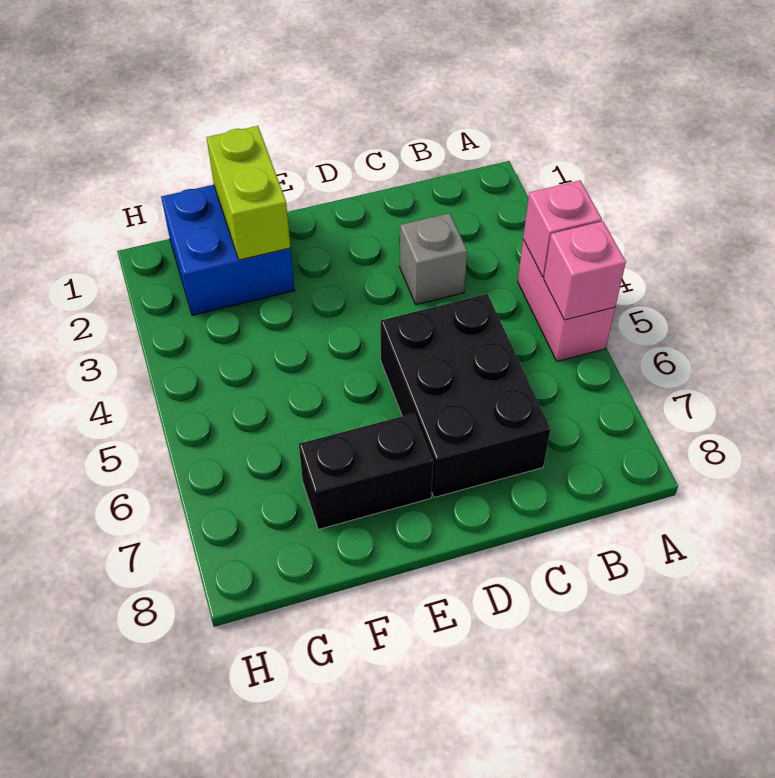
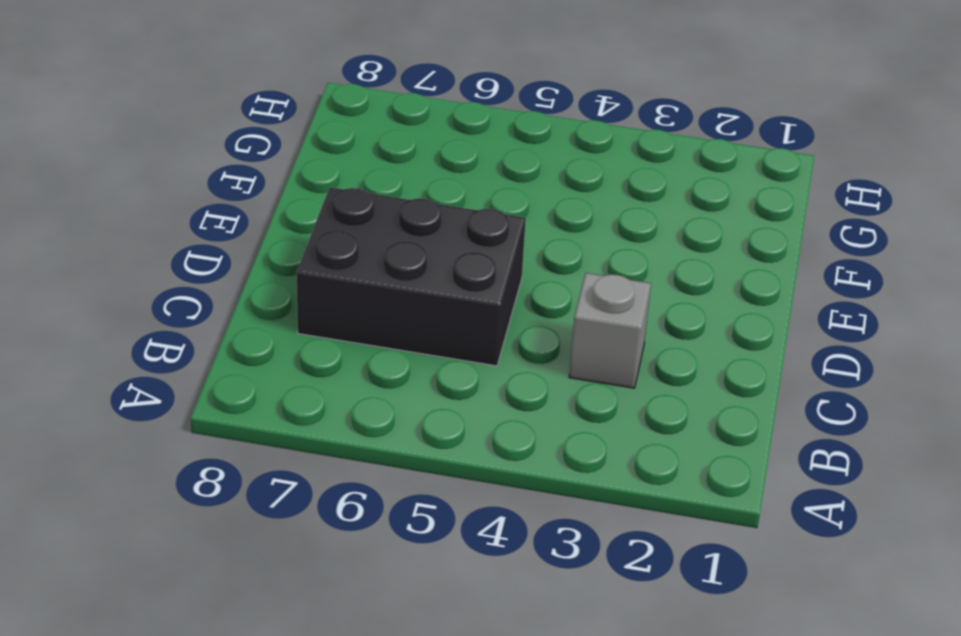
none -> pink brick A4:A5 level 1
none -> black brick E7:F7 level 1

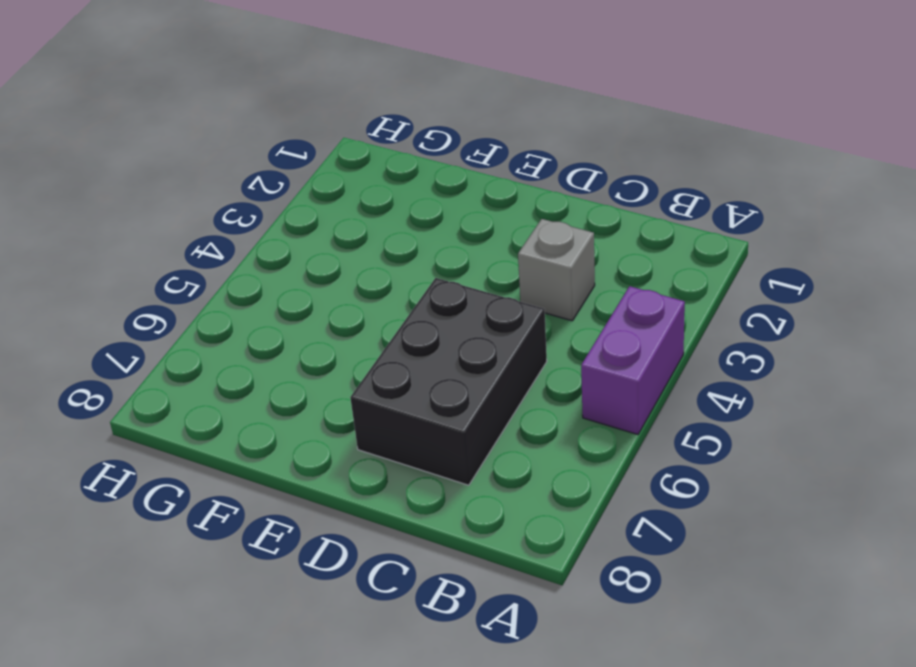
purple brick A4:A5 level 1 -> pink brick A4:A5 level 1
none -> black brick E7:F7 level 1
none -> blue brick F1:G2 level 1

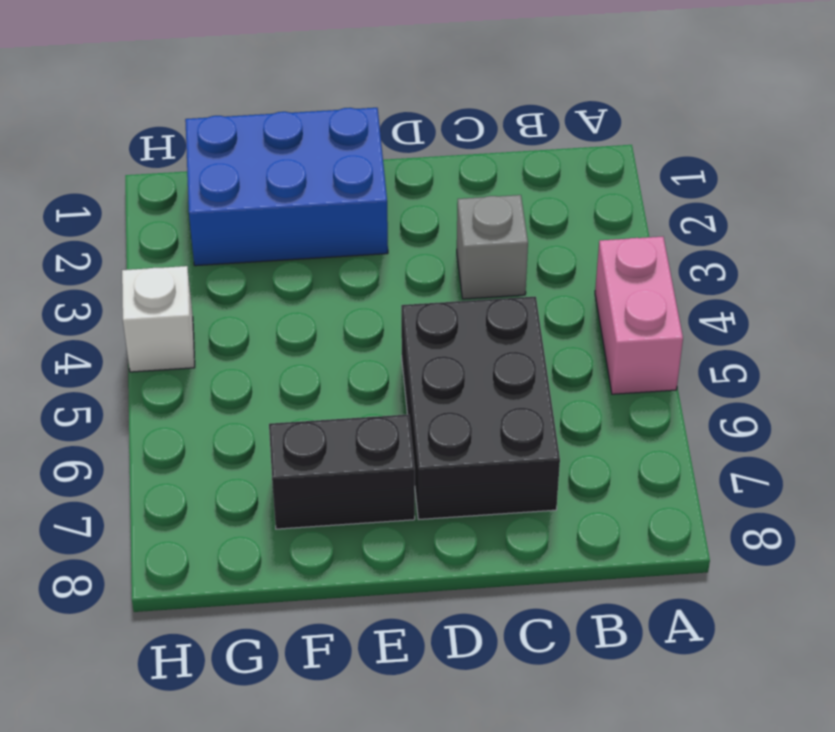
blue brick E1:G2 level 1 -> blue brick F1:G2 level 1
white brick H4 level 1 -> none
none -> pink brick A4 level 2
none -> pink brick A5 level 2

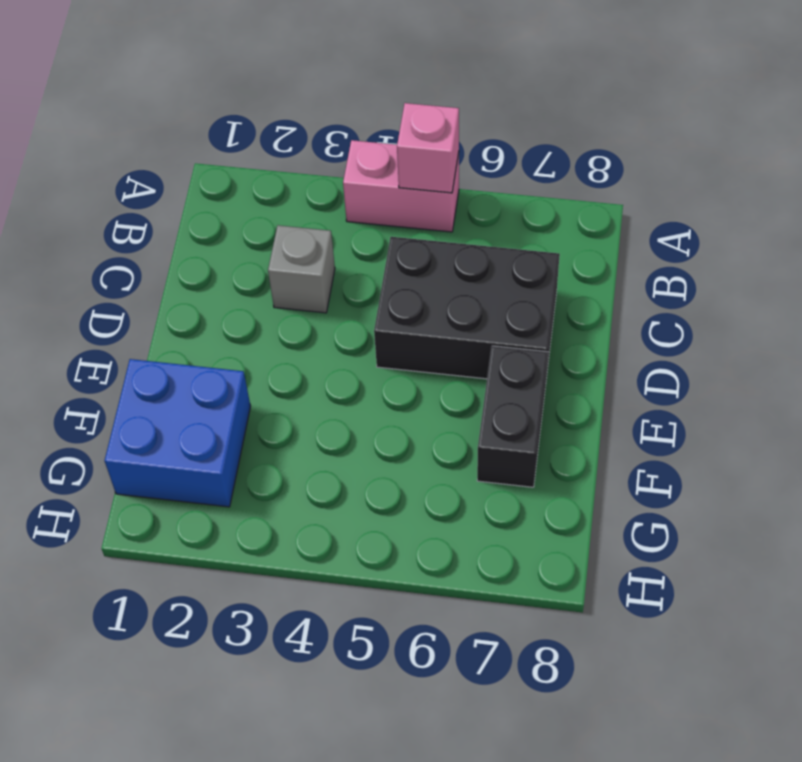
none -> pink brick A4 level 2
none -> lime brick F1:F2 level 2

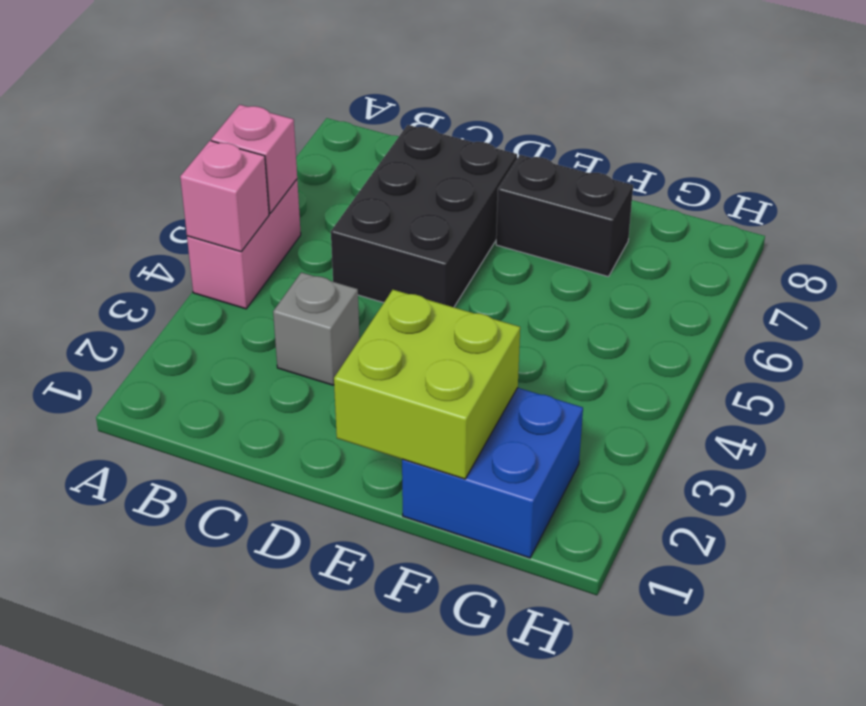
lime brick E1:F2 level 2 -> lime brick F1:F2 level 2

